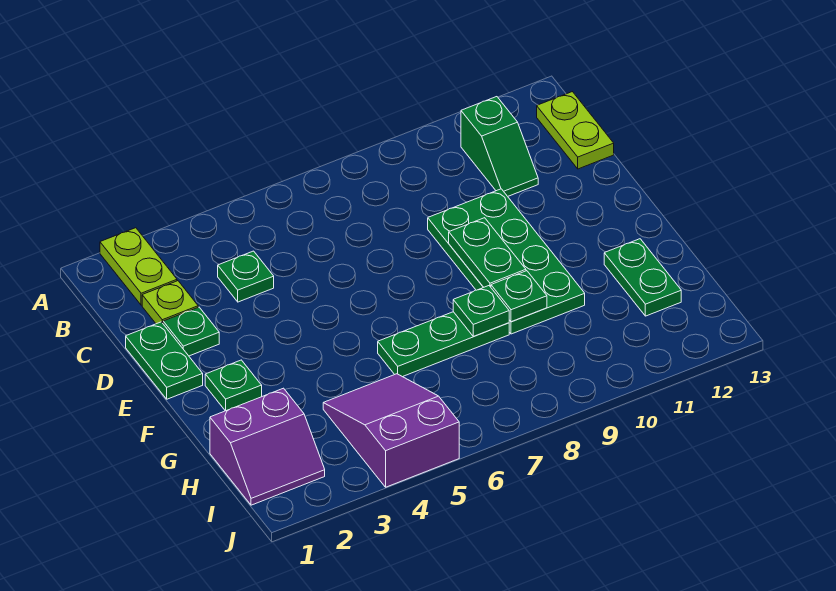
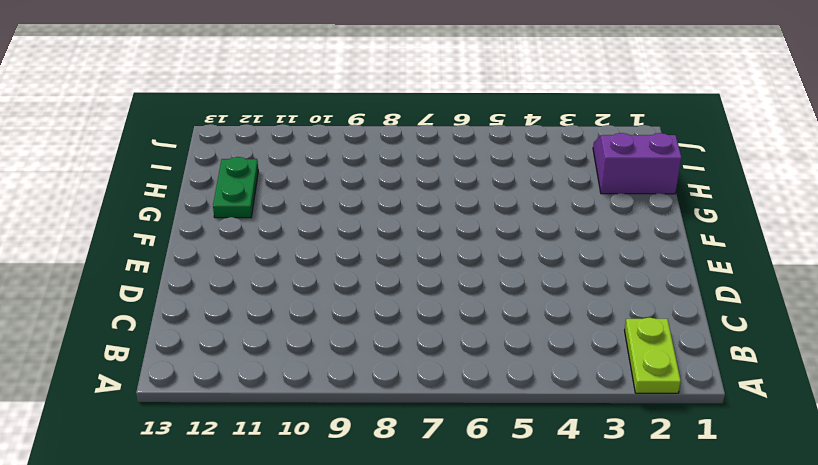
none -> green slope B11:C11 level 1 top B
none -> lime plate B13:C13 level 1
none -> lime plate C2 level 1

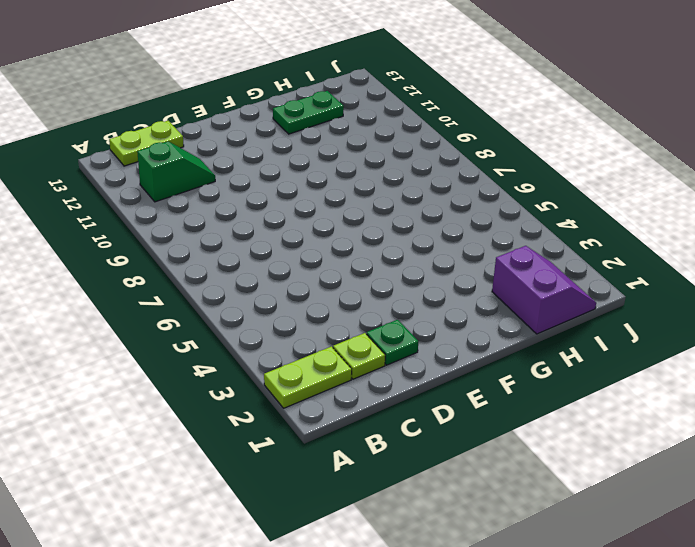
none -> green plate C4 level 1
none -> green plate D1:E1 level 1
none -> green plate D9:G10 level 1

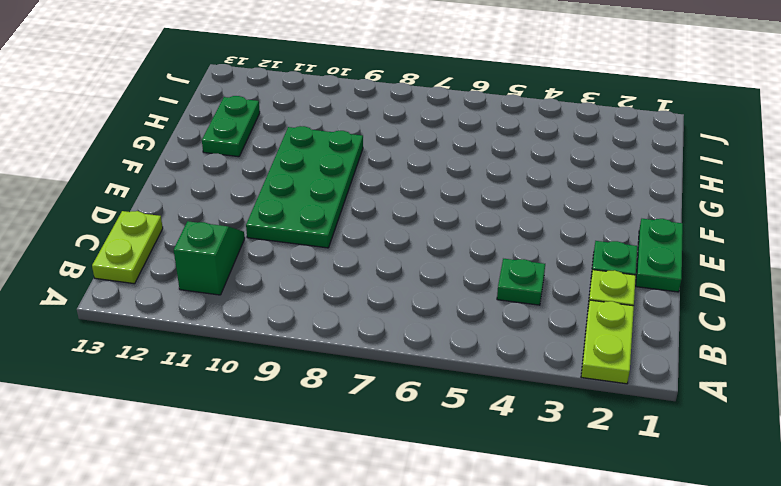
none -> green plate F2 level 1
none -> green plate G6:G8 level 1
none -> purple slope H1:I2 level 1 top H

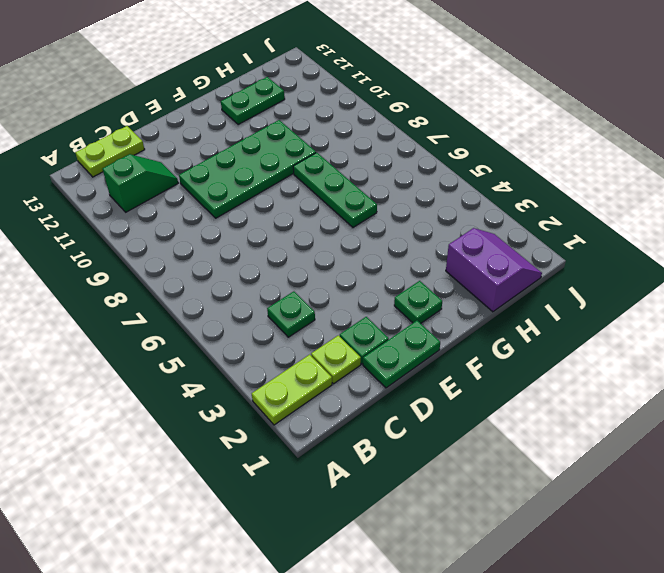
none -> purple slope H4:J5 level 1 top J
none -> green plate E9:F9 level 2
none -> green plate G8 level 2

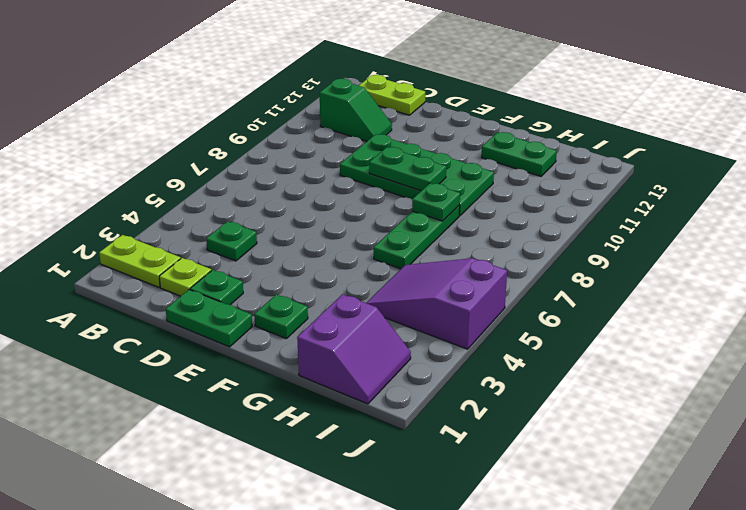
none -> green plate G9 level 2

